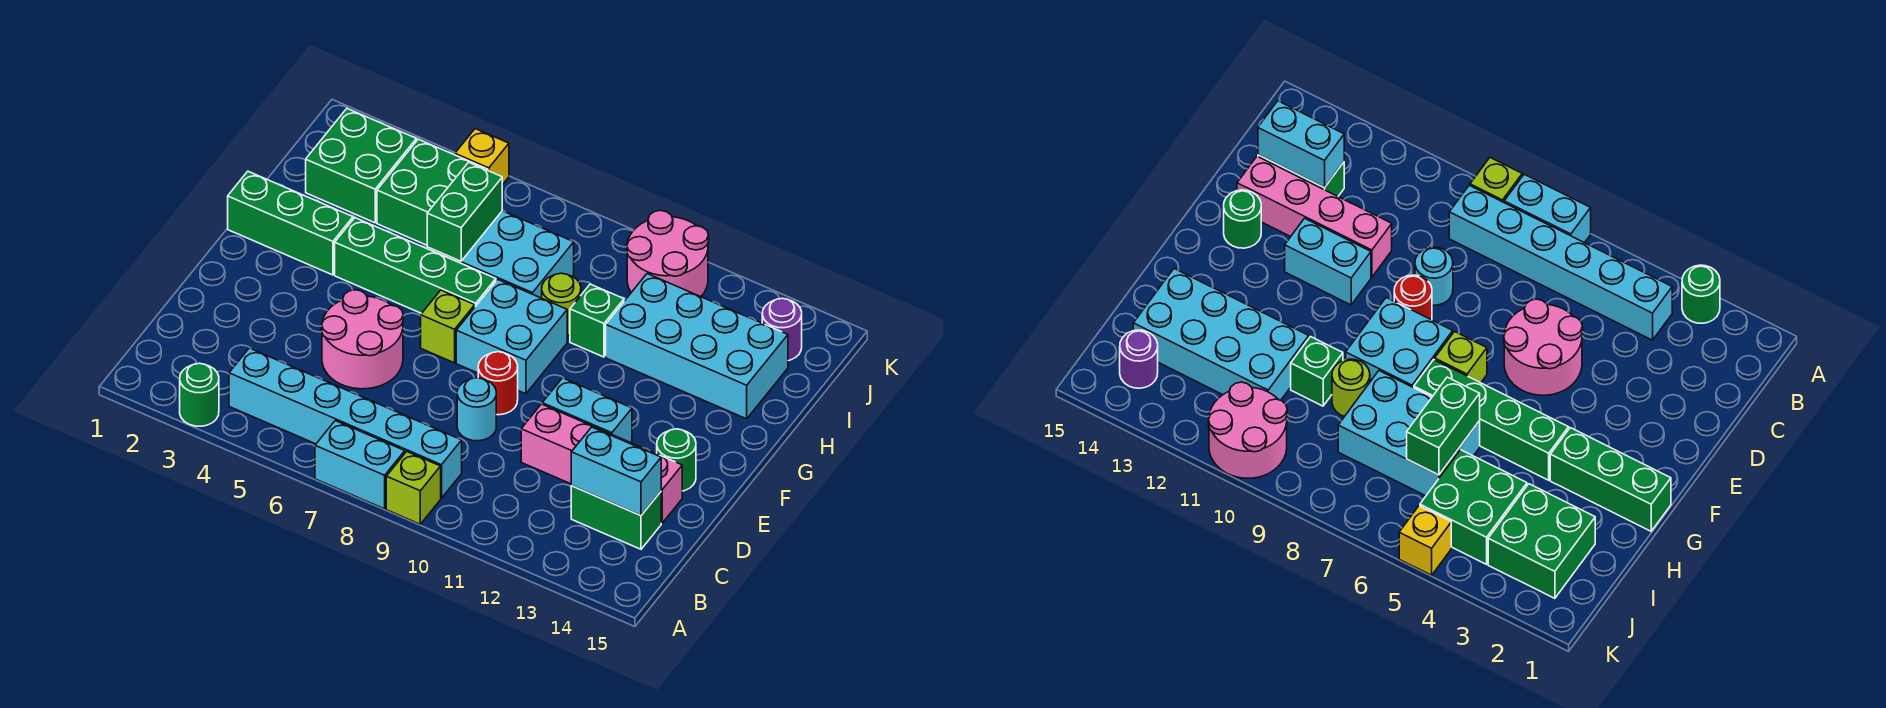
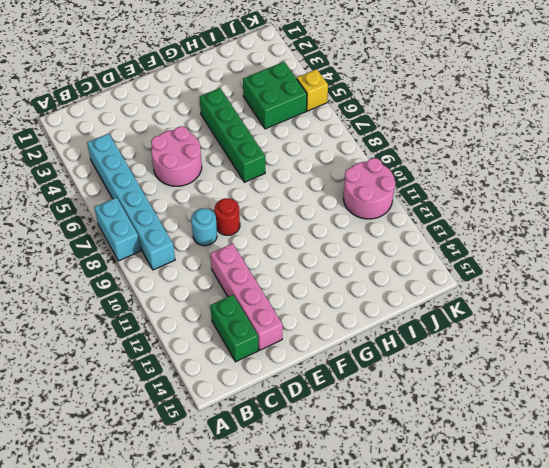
none -> green round brick A3 level 1
none -> lime brick A9 level 1
none -> cyan brick E11:E12 level 1

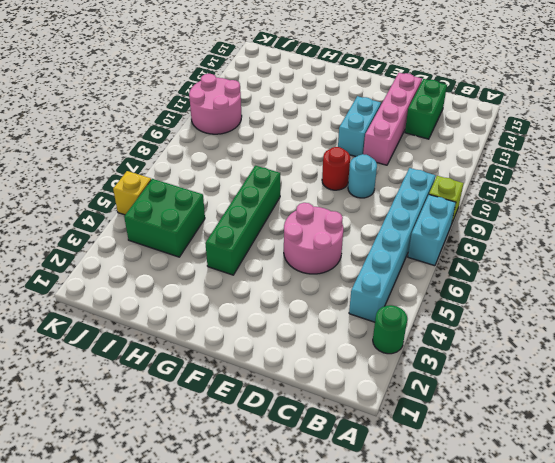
none -> green round brick E14 level 1
none -> lime brick F7 level 1
none -> cyan brick F8:G9 level 1

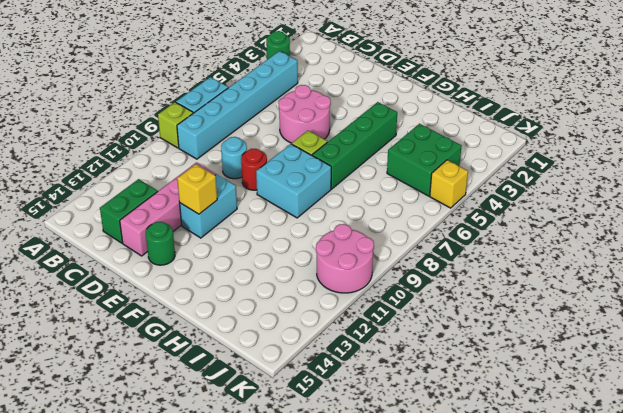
yellow brick E12 level 2 -> none
none -> green brick G1:G3 level 1
none -> cyan brick H6:I8 level 1
none -> lime round brick H9 level 1

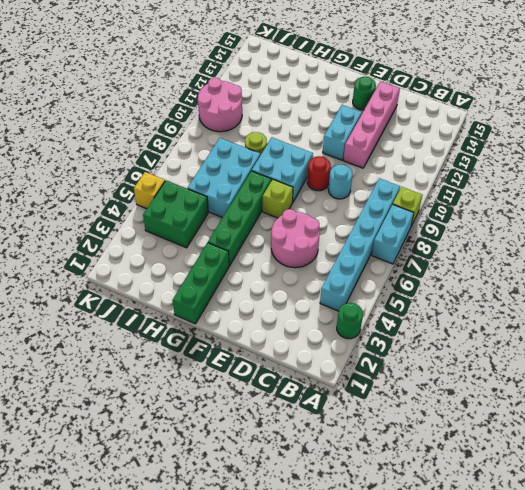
none -> green brick C13:C14 level 1
none -> green brick H10 level 1
none -> cyan brick H11:I14 level 1

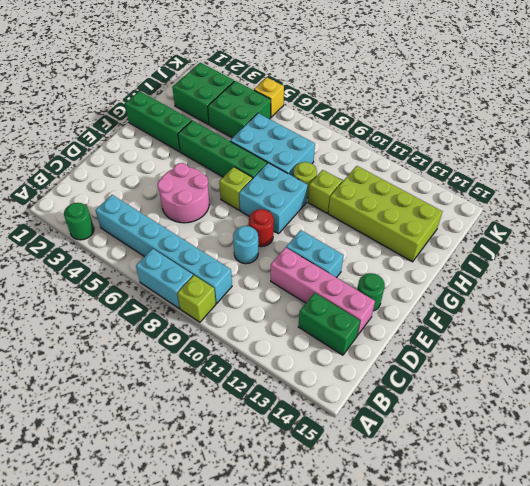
lime brick H10 level 1 -> green brick H10 level 1
lime brick H11:I14 level 1 -> cyan brick H11:I14 level 1
none -> pink round brick J10:K11 level 1
none -> purple round brick J14 level 1
none -> cyan brick C13:C14 level 2

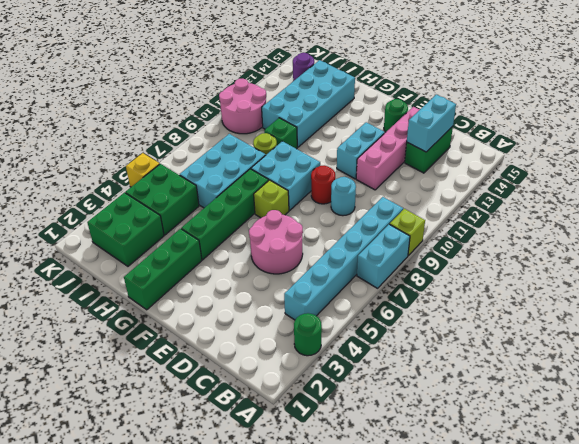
none -> green brick H6:I6 level 2

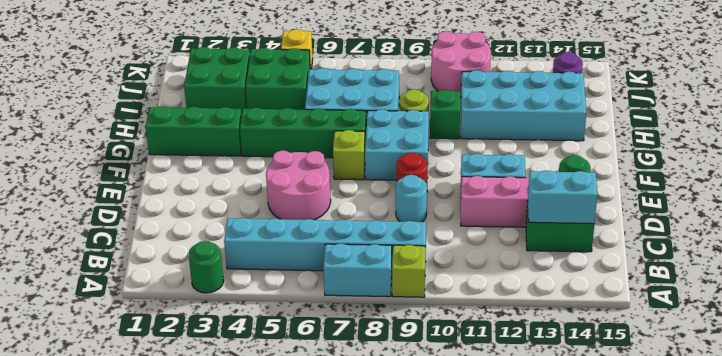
none -> green brick H6:I6 level 2

